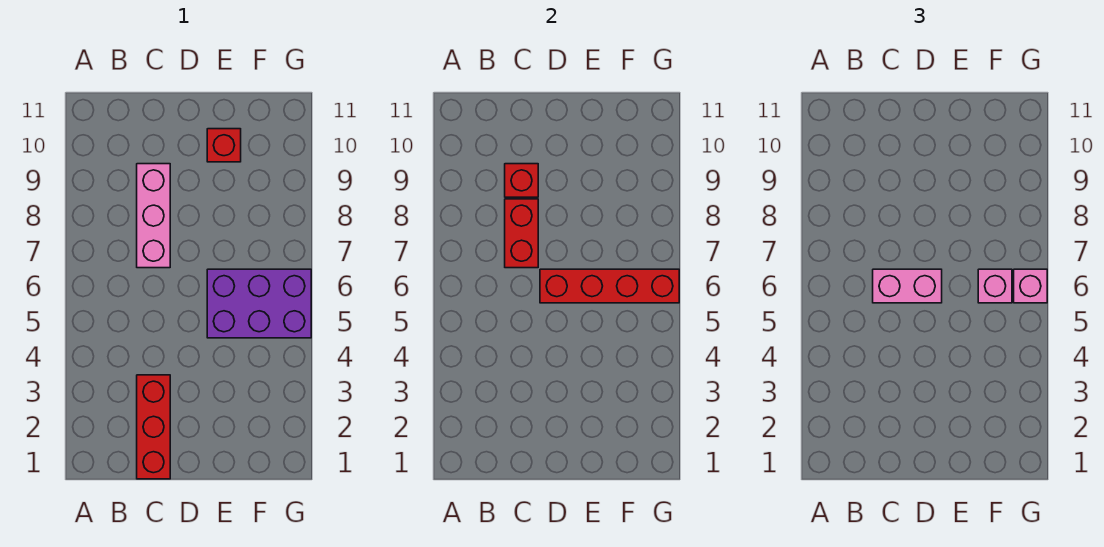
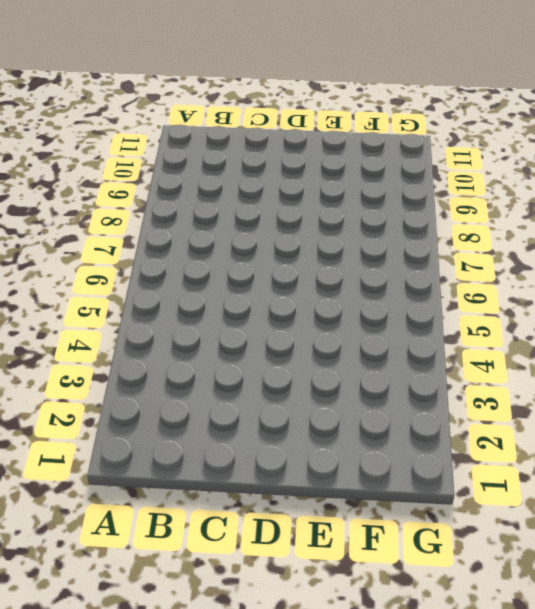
none -> red brick C1:C3 level 1
none -> pink brick C7:C9 level 1

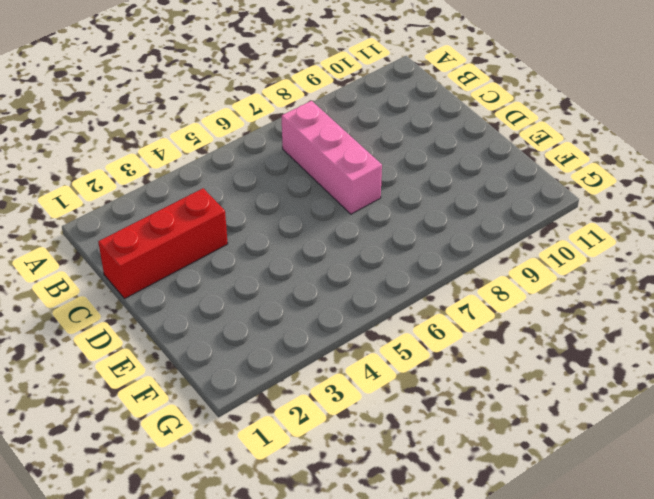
pink brick B7:D7 level 1 -> pink brick C7:C9 level 1
none -> purple brick E5:G6 level 1
none -> red brick E10 level 1

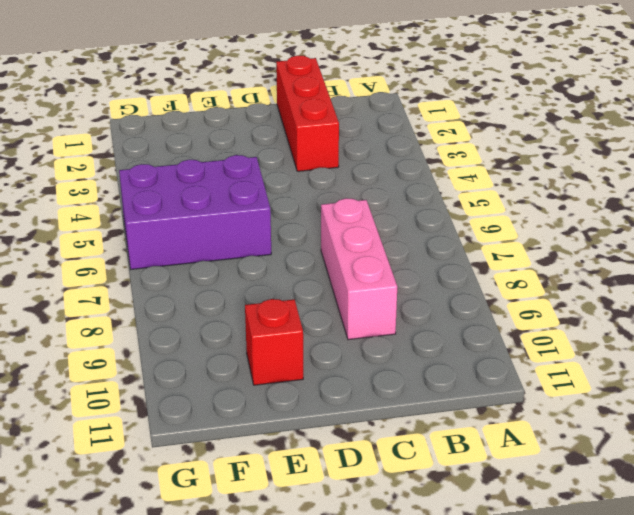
none -> red brick C7:C8 level 2
none -> red brick C9 level 2

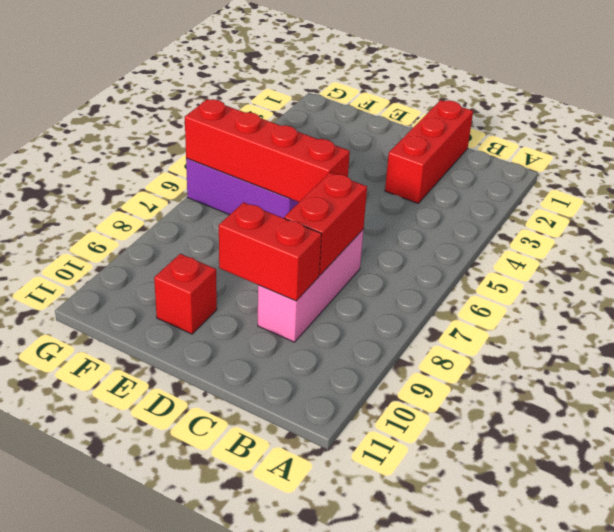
red brick C9:D9 level 2 -> red brick C9 level 2
none -> pink brick C6:D6 level 3
none -> pink brick F6 level 3

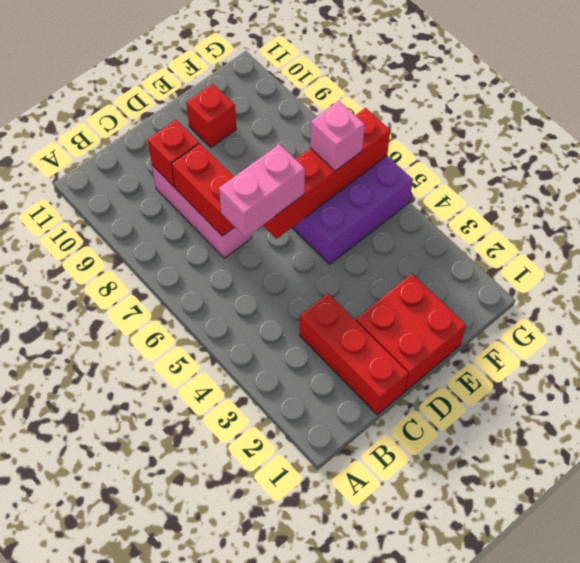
red brick D1:E2 level 1 -> none
none -> pink brick G6 level 3

